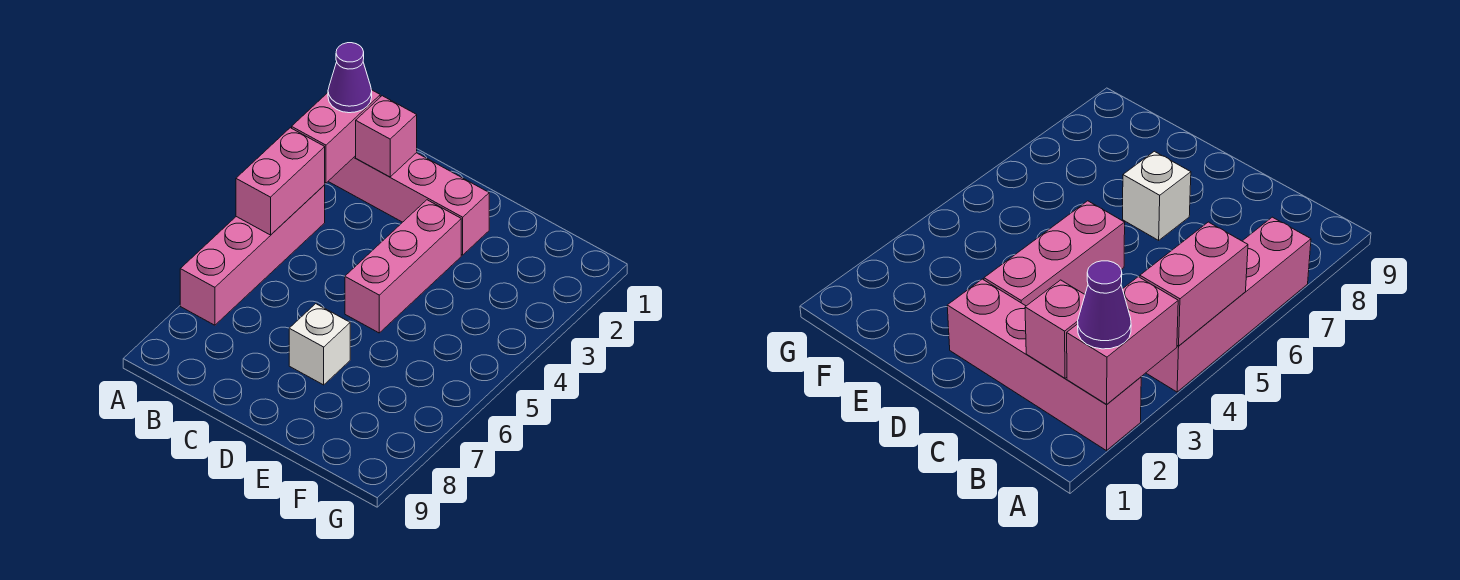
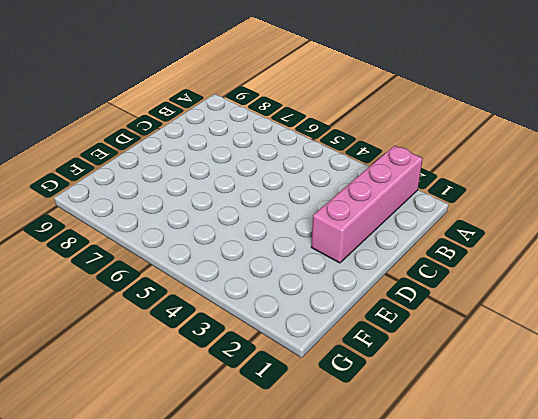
none -> pink brick A4:A7 level 1
none -> pink brick D3:D5 level 1

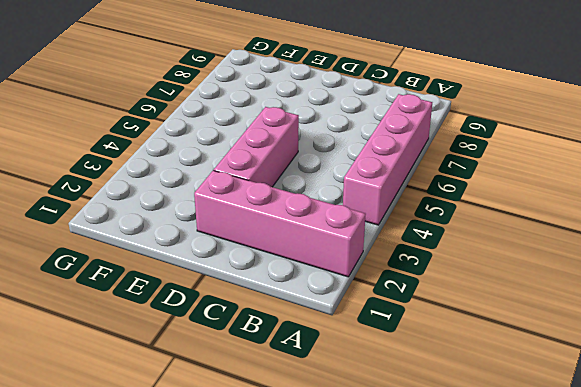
none -> white brick D7 level 1
none -> pink brick A2:A3 level 2

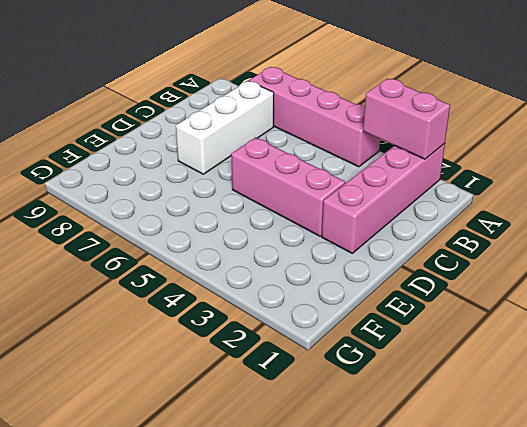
white brick B7:D7 level 1 -> white brick D7 level 1
none -> pink brick A4:A5 level 2
none -> pink brick B2 level 2

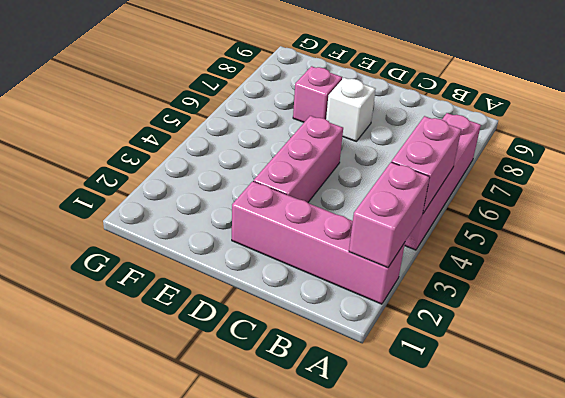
pink brick E7 level 1 -> pink brick B2 level 2
none -> purple cone A2 level 3

